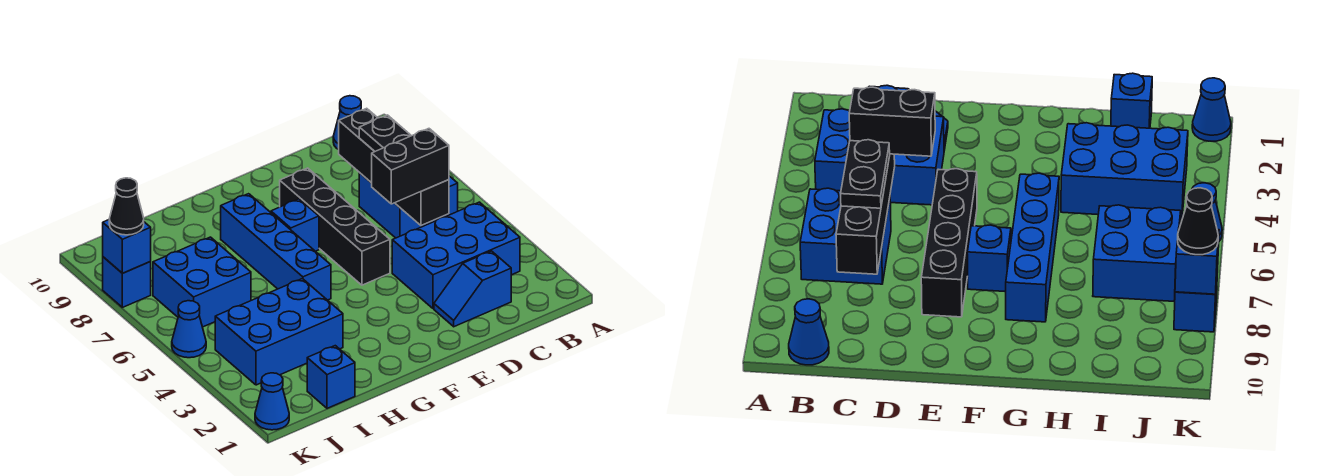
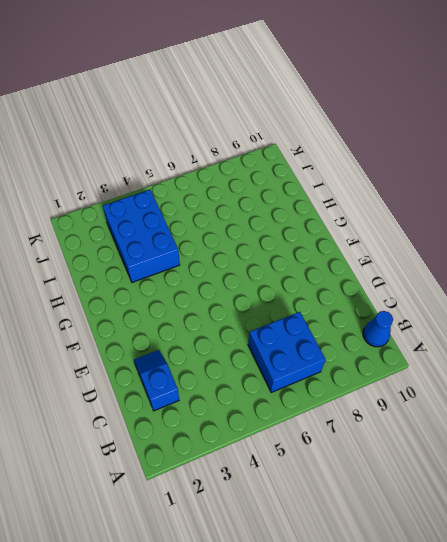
none -> blue brick B3:D4 level 1
none -> black brick E5:E8 level 1
none -> blue brick F7 level 1

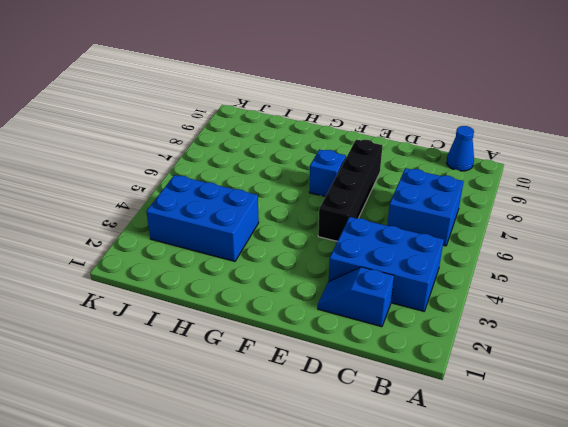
none -> blue brick G5:G8 level 1
none -> blue brick I1 level 1
none -> blue brick I6:J7 level 1

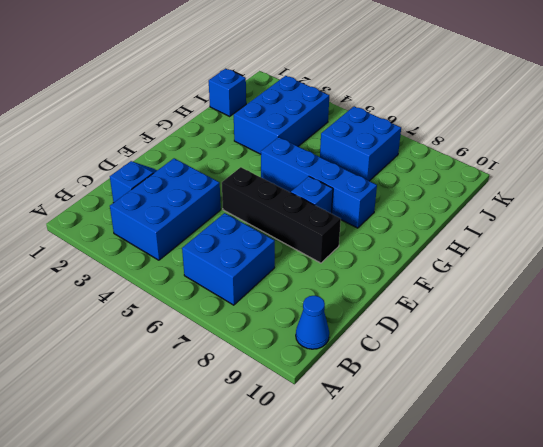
none -> blue cone K1 level 1
none -> blue cone K5 level 1
none -> blue brick K8 level 1

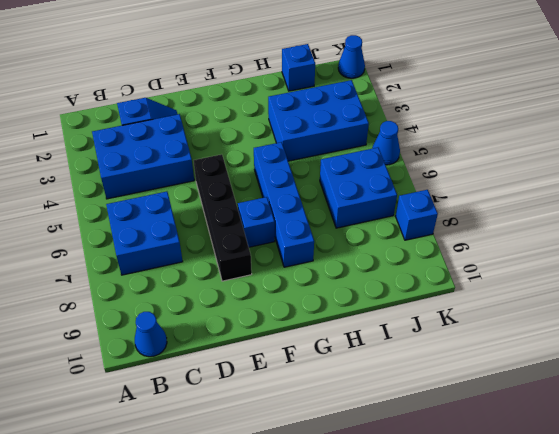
none -> black brick C5:C8 level 2
none -> blue brick K8 level 2
none -> black brick C5:D5 level 3

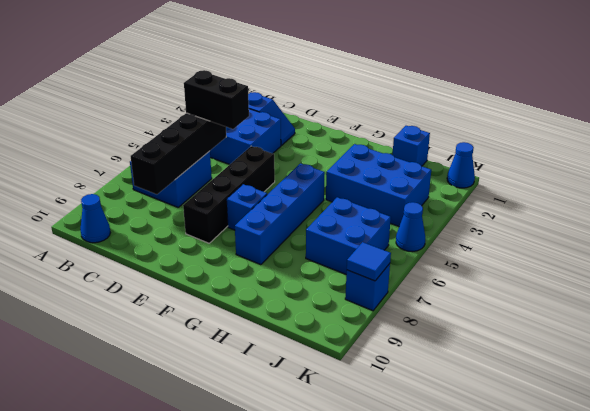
blue tile K8 level 2 -> blue brick K8 level 2
none -> black plate C6:C7 level 3
none -> black cone K8 level 3

